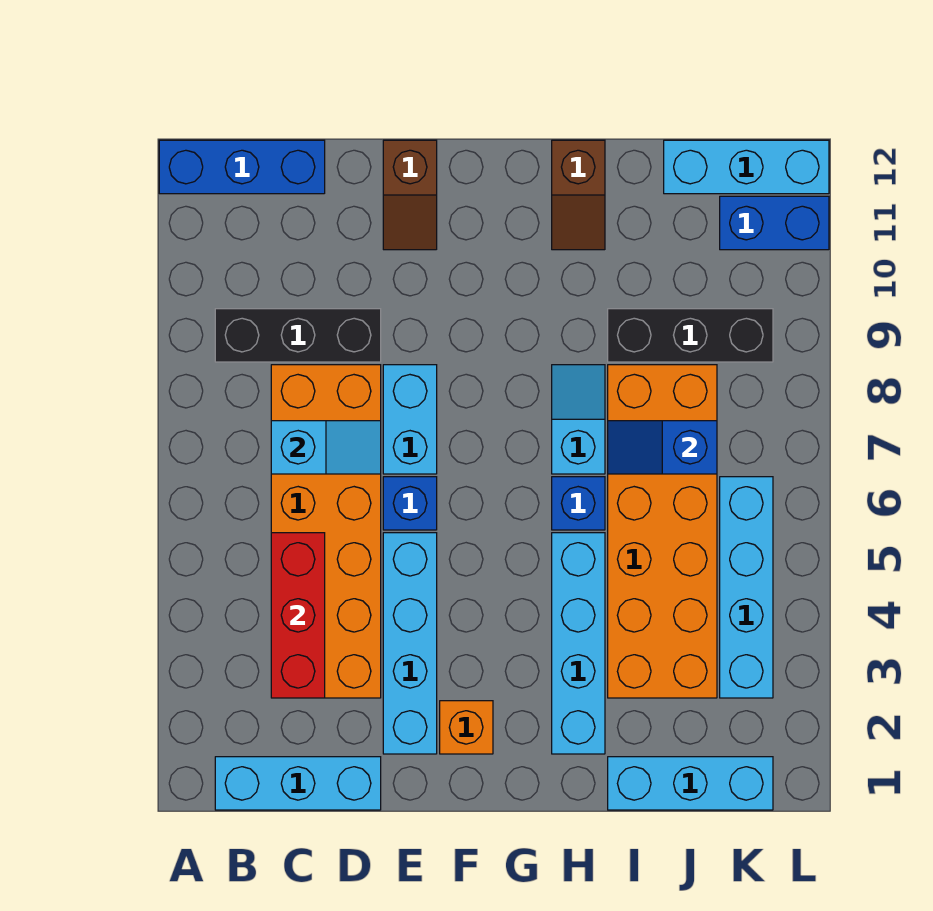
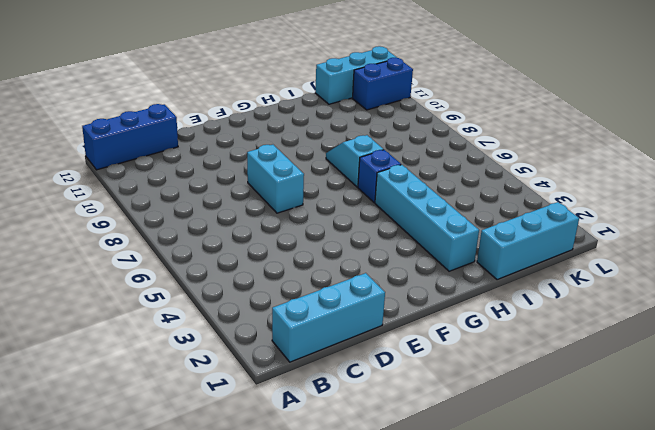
none -> black brick B9:D9 level 1
none -> orange brick C3:D8 level 1
none -> cyan brick E2:E5 level 1

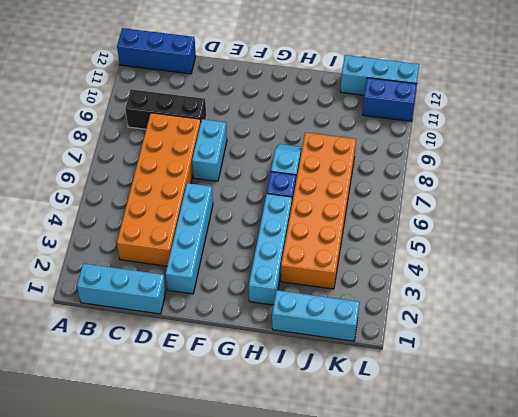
none -> blue brick E6 level 1
none -> brown slope E11:E12 level 1 top 12
none -> orange brick F2 level 1

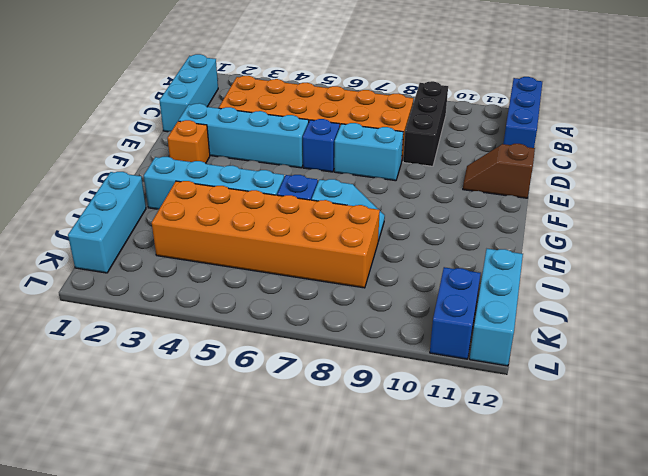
none -> brown slope H11:H12 level 1 top 12
none -> black brick I9:K9 level 1
none -> cyan brick K3:K6 level 1

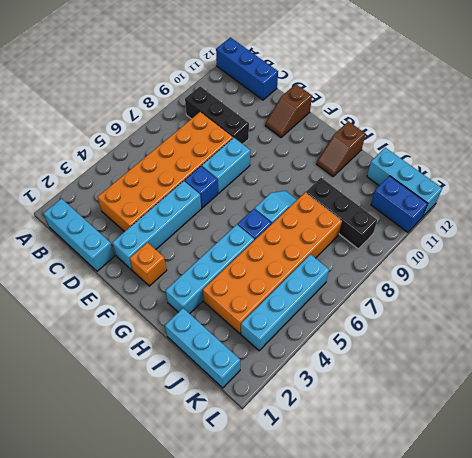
none -> red brick C3:C5 level 2
none -> cyan slope C7:D7 level 2 top C
none -> blue slope I7:J7 level 2 top J

